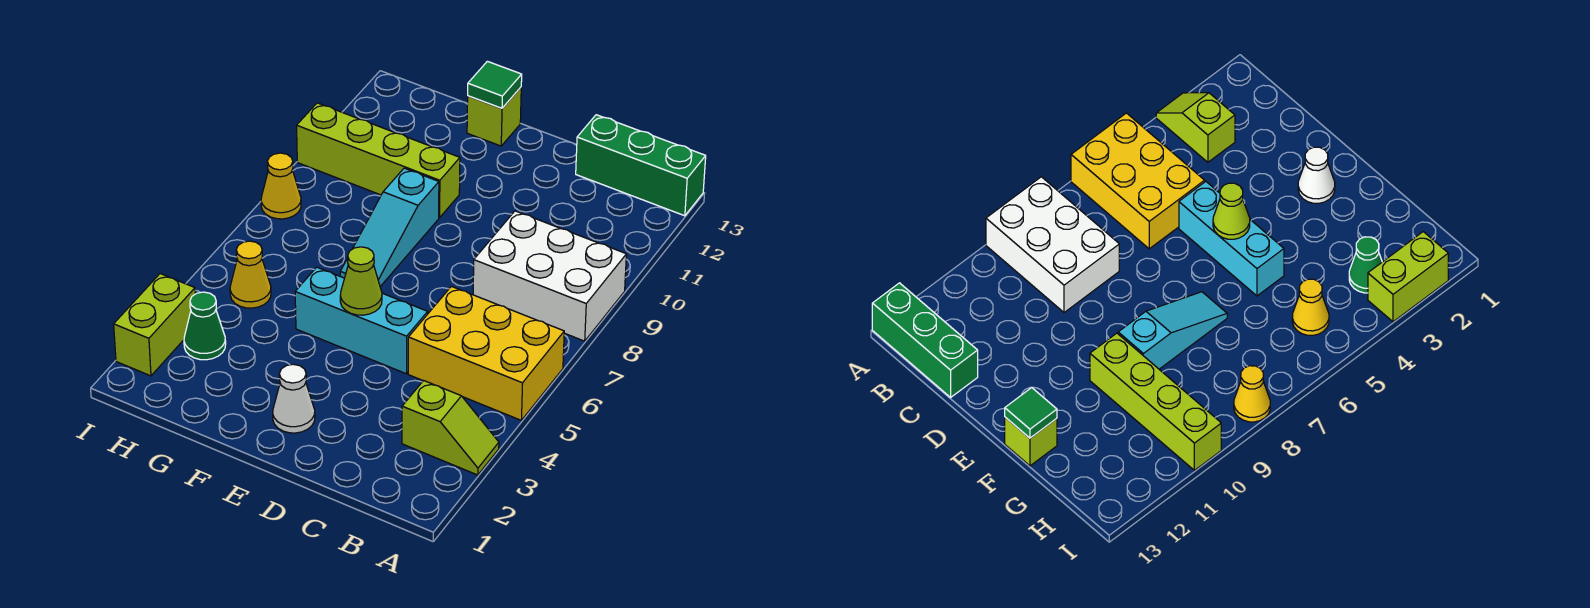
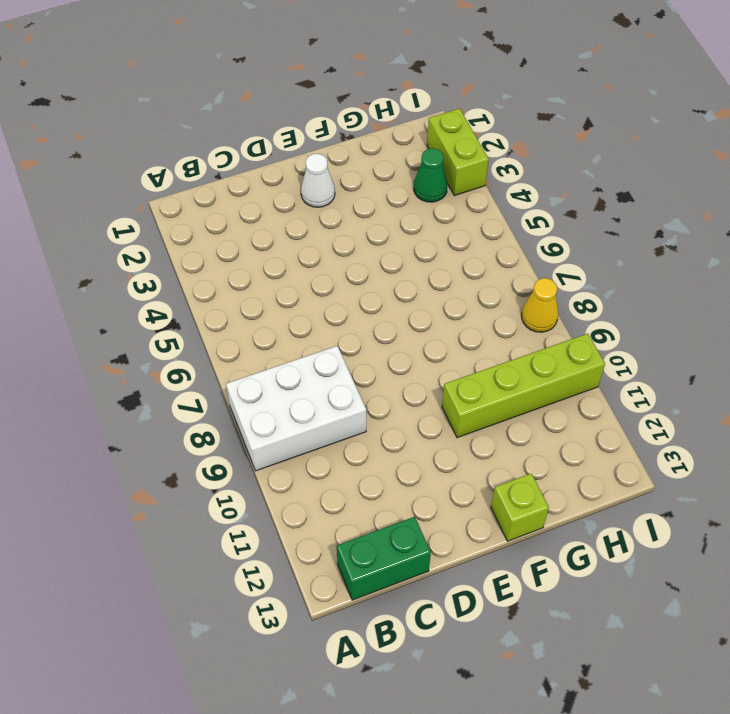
green brick B13:C13 level 1 -> green brick A13:C13 level 1
none -> lime slope A3:B3 level 1 top B
none -> yellow brick A5:C6 level 1
none -> cyan brick D5:F5 level 1

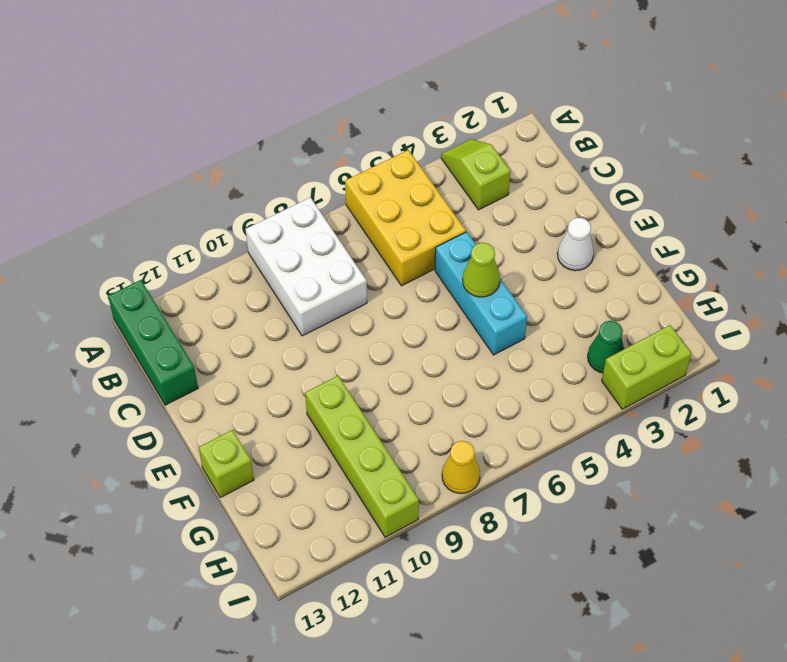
none -> cyan slope F7:F9 level 1 top 9
none -> yellow cone H5 level 1
none -> green tile F13 level 2

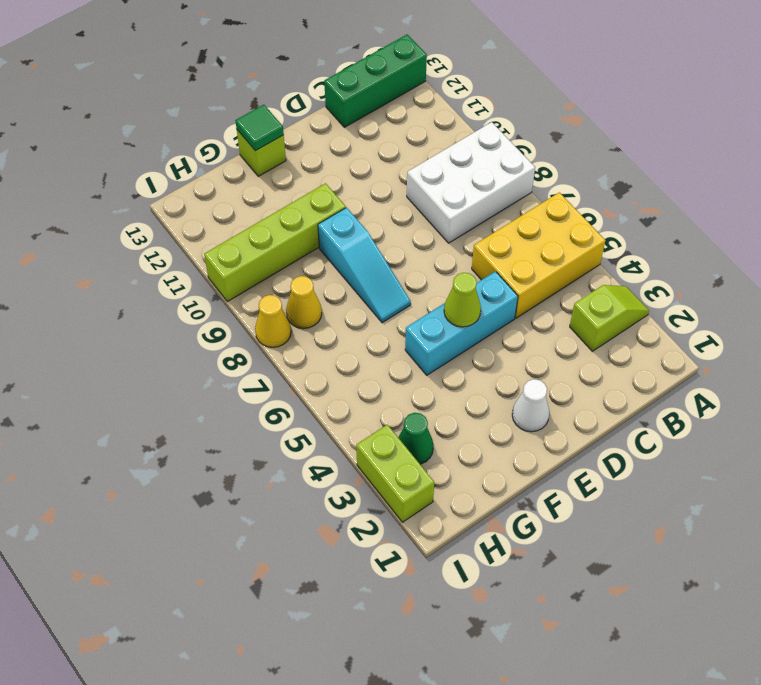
yellow cone H8 level 1 -> yellow cone H5 level 1

